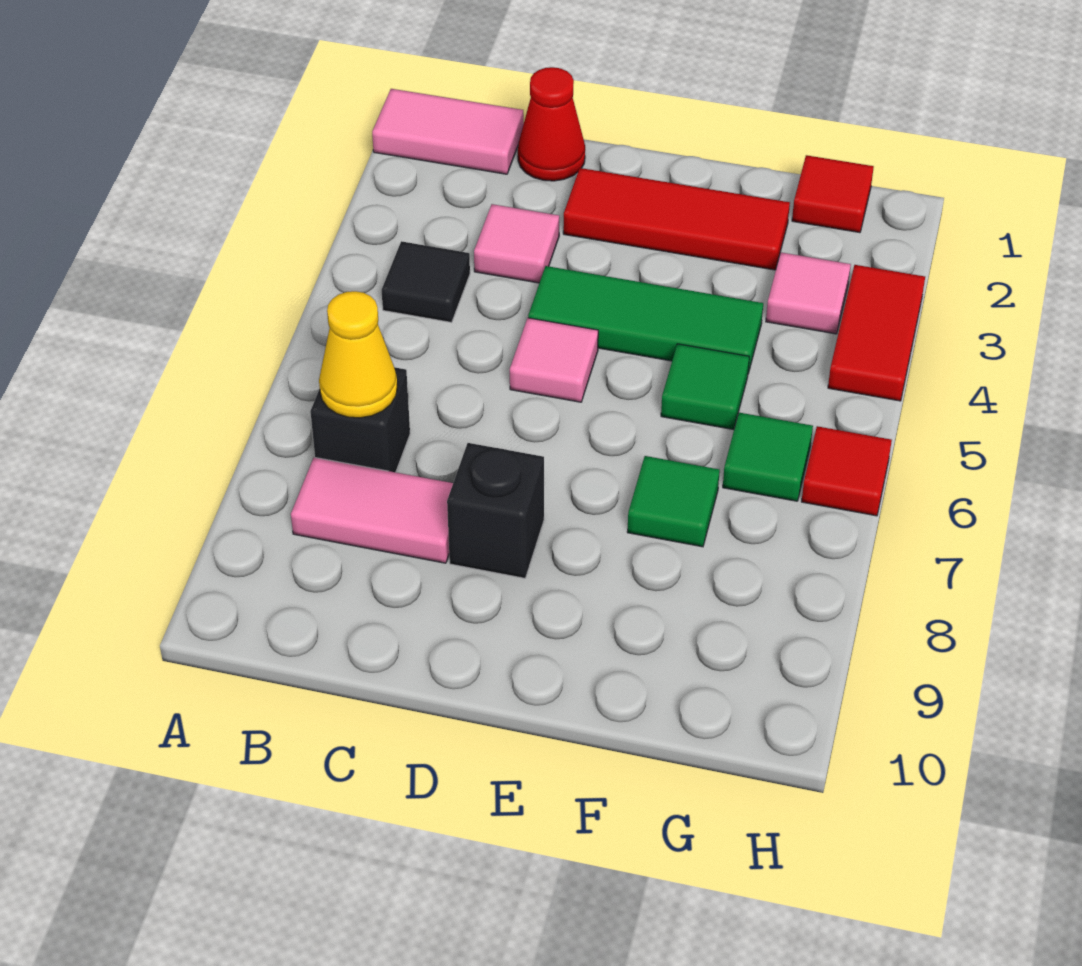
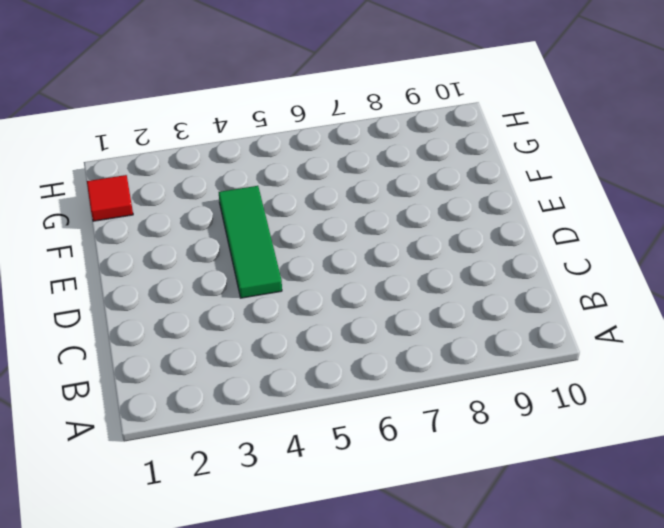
none -> pink tile A1:B1 level 1
none -> black tile B4 level 1
none -> black brick B7 level 1

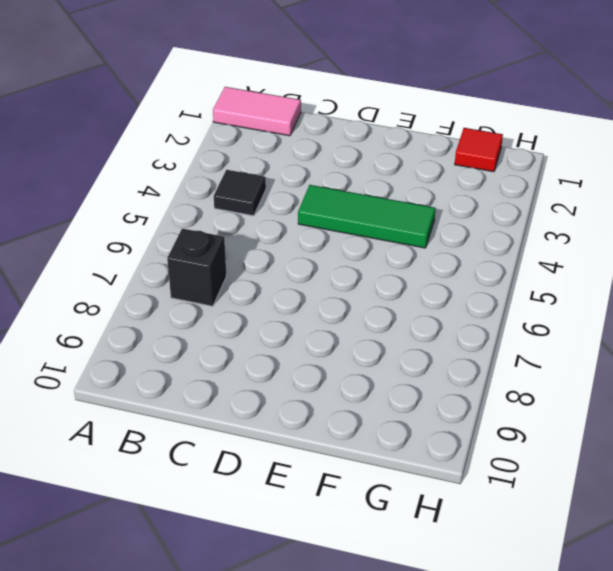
none -> pink tile B8:C8 level 1
none -> red cone C1 level 1
none -> pink tile C3 level 1

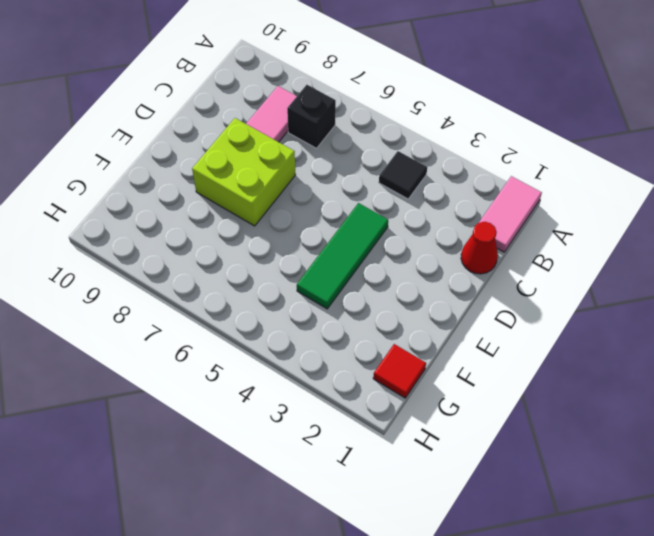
lime brick D7:E8 level 1 -> black brick D8 level 1
none -> pink tile C3 level 1
none -> red tile D2:F2 level 1
none -> pink tile D5 level 1

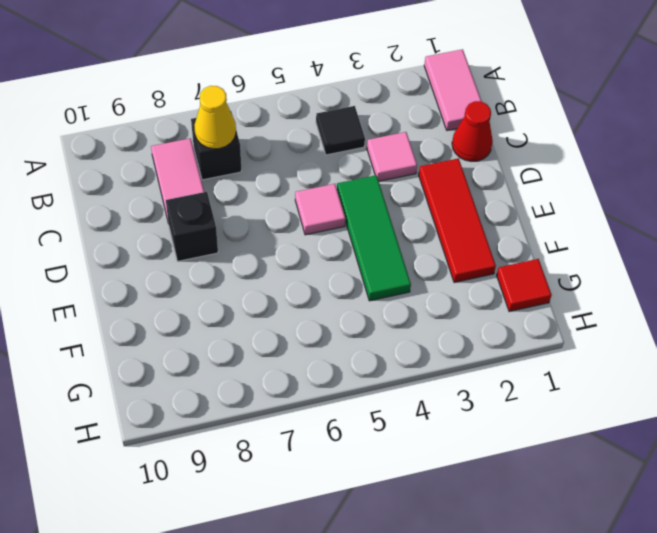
none -> green tile F5 level 1
none -> green tile F7 level 1
none -> pink tile G3 level 1

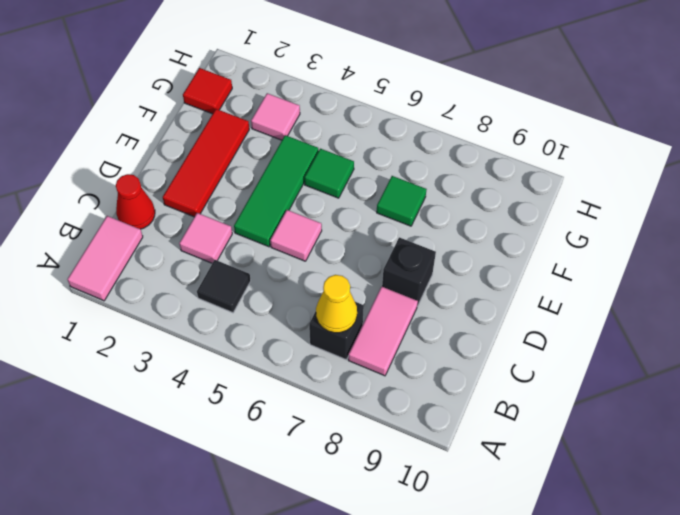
none -> green tile G6 level 1
none -> red tile H3:H4 level 1
none -> red tile H6 level 1

